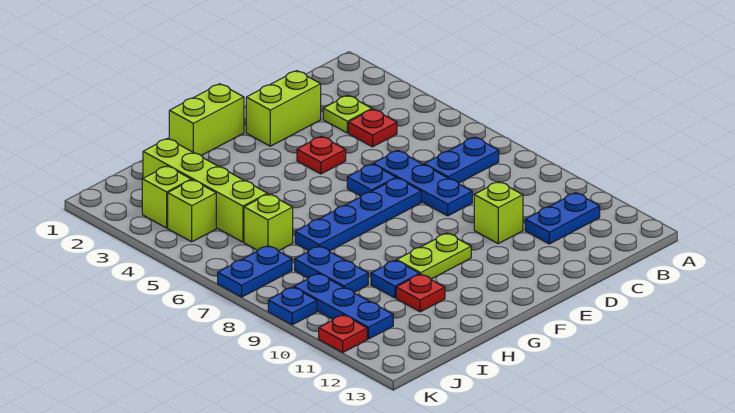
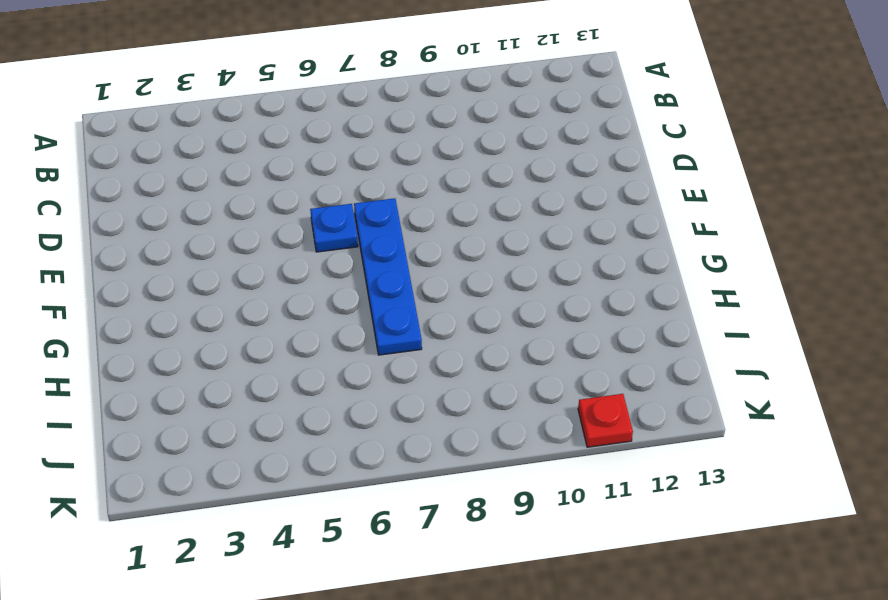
none -> blue plate B7:C7 level 1
none -> blue plate B11:C11 level 1
none -> lime plate C3 level 1

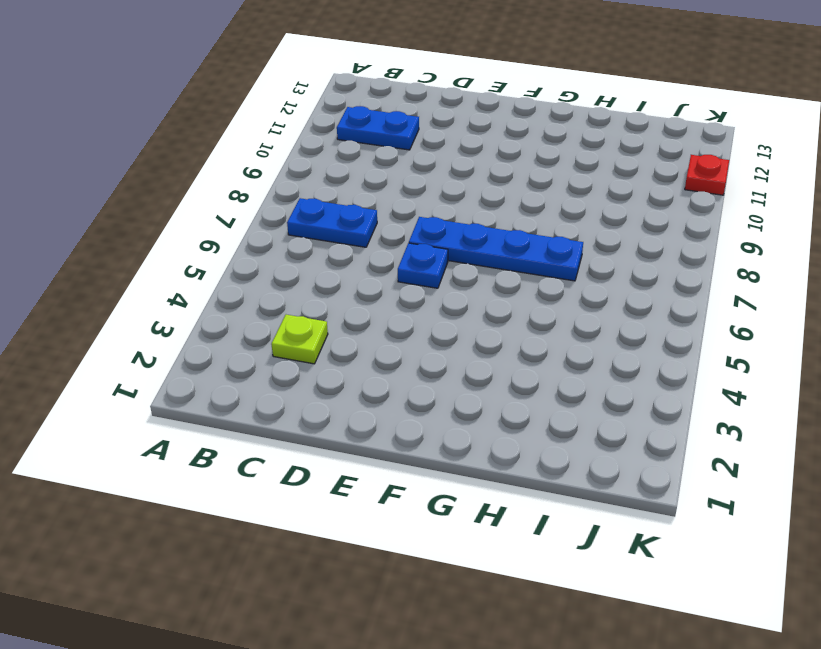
none -> red plate C4 level 1
none -> lime brick D2:E2 level 1
none -> blue plate D6:D8 level 1

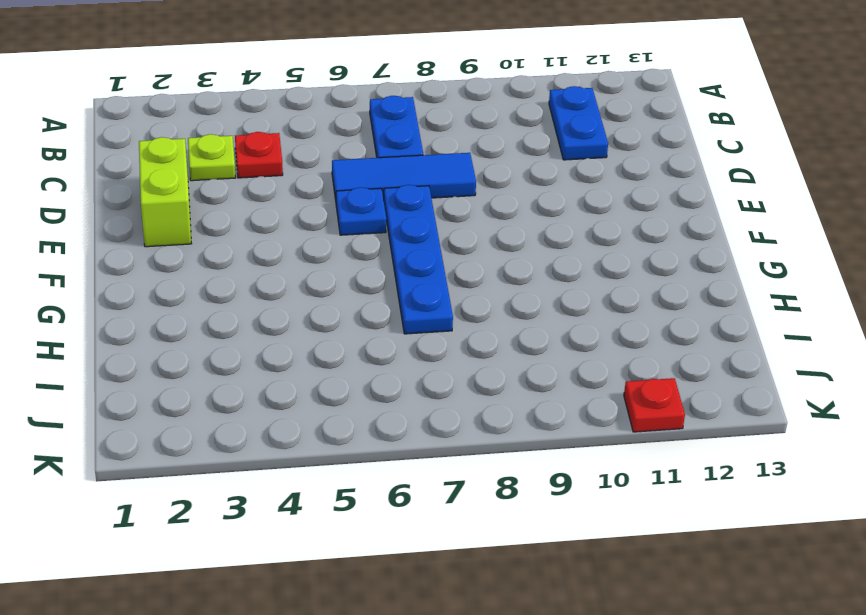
blue tile D6:D8 level 1 -> blue plate D6:D8 level 1
none -> lime brick D10 level 1
none -> red plate E4 level 1
none -> lime brick F1:G1 level 1

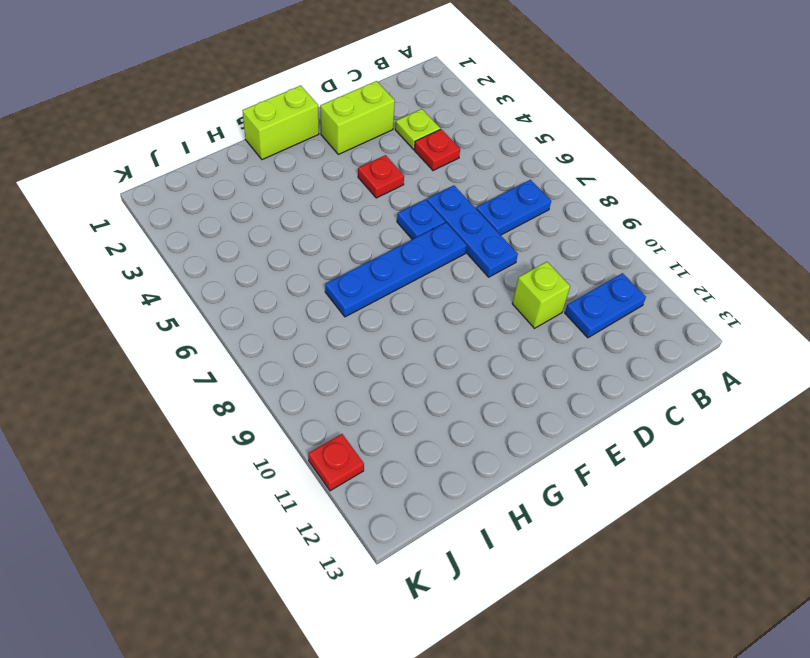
none -> lime plate F10:G10 level 1
none -> blue plate H10 level 1
none -> red plate H11 level 1

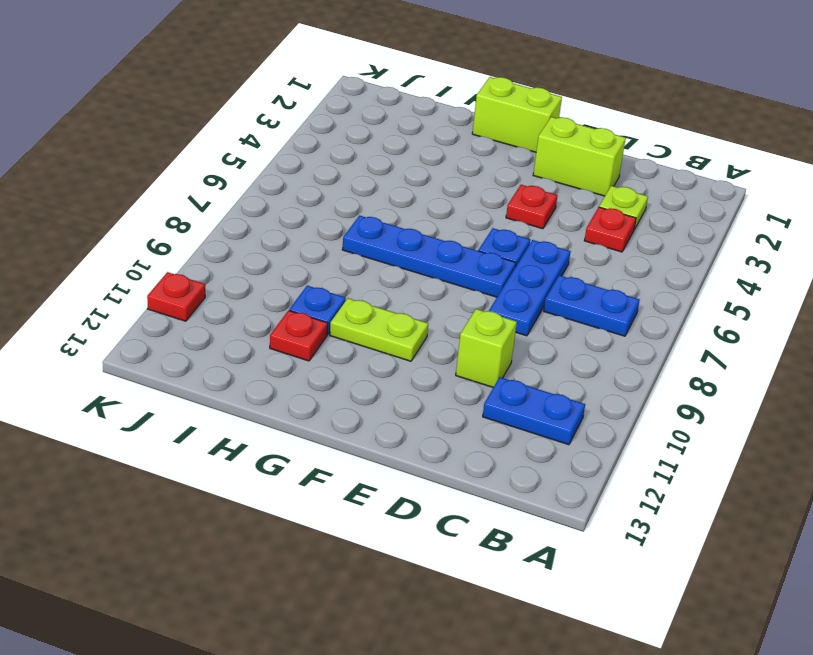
none -> lime brick I2:I5 level 1
none -> lime brick I6 level 1
none -> blue plate I8:I9 level 1

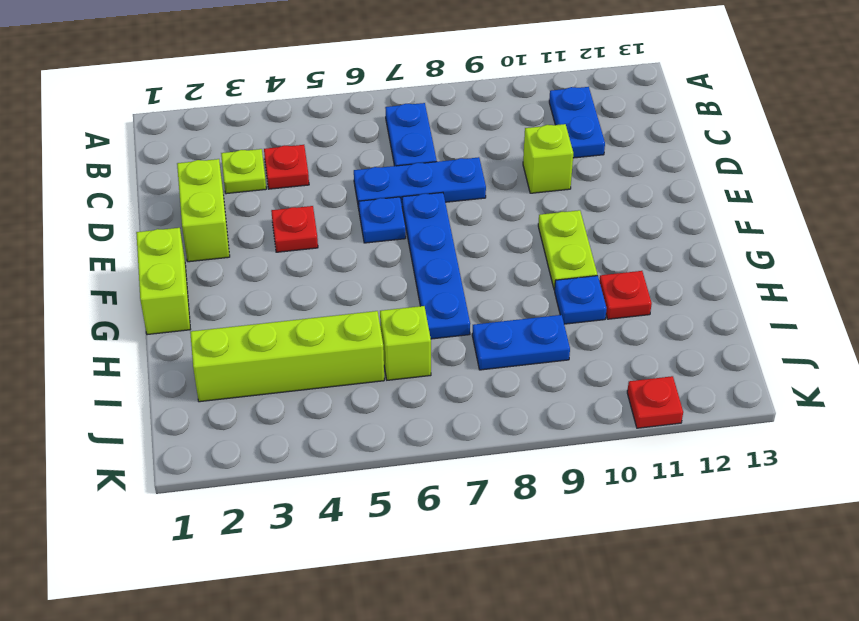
none -> lime brick J3 level 1
none -> lime brick J4 level 1
none -> blue plate J7:K7 level 1

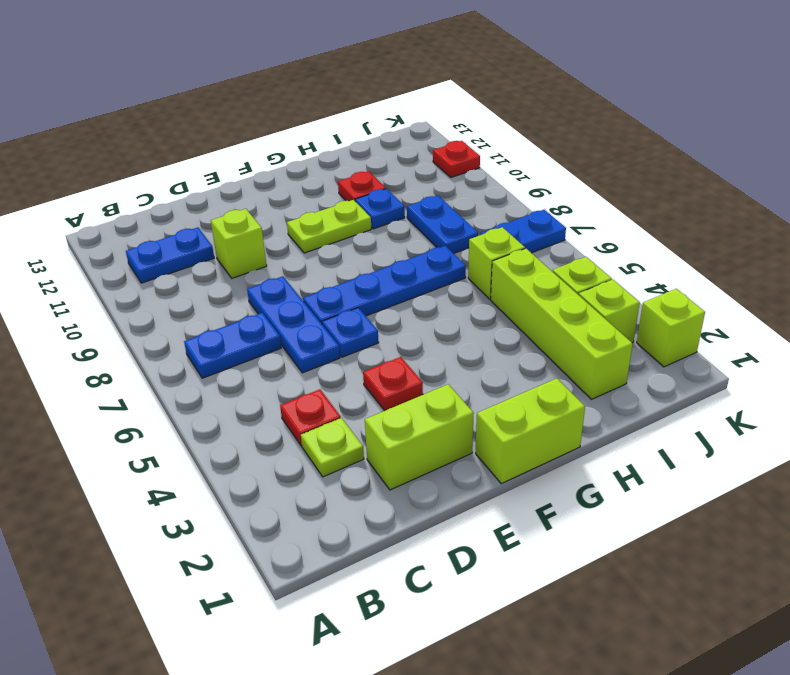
lime brick K2 level 1 -> none
none -> blue plate J9:J11 level 1
none -> blue plate K9 level 1

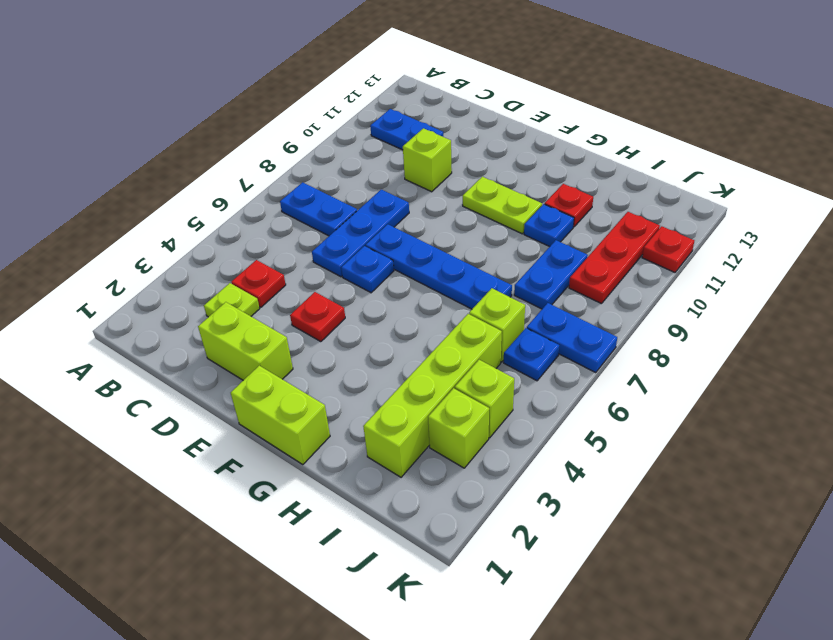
blue plate J6 level 1 -> blue plate K9 level 1
red plate J9:J11 level 1 -> blue plate J9:J11 level 1

